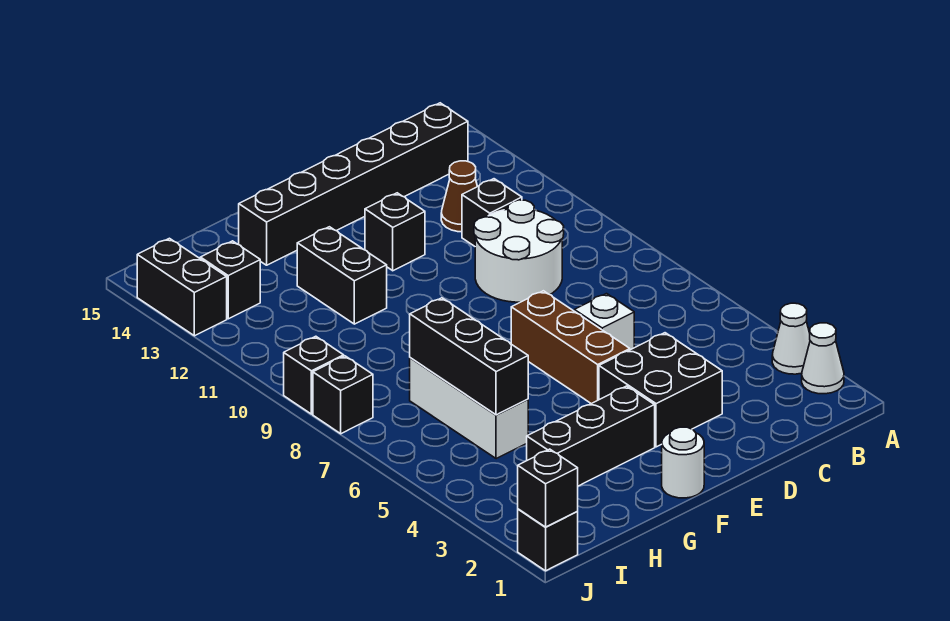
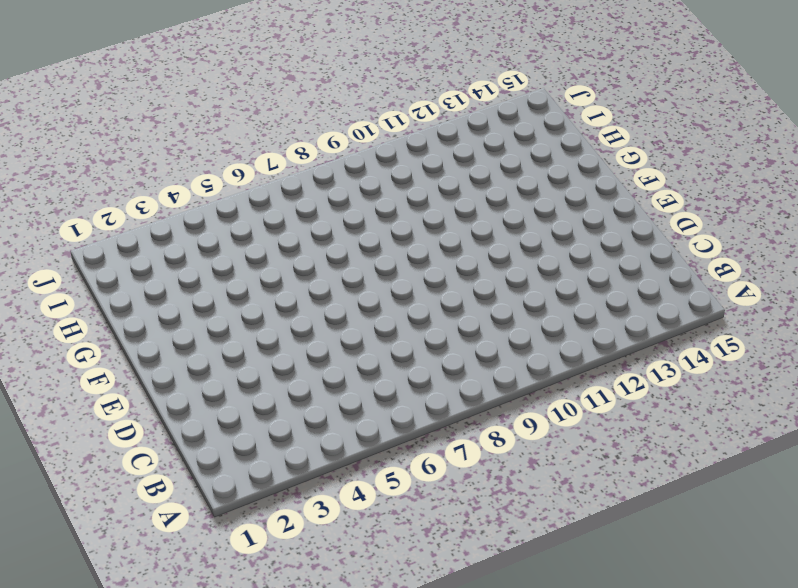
none -> white cone A2 level 1
none -> white cone A3 level 1
none -> black brick B14:G14 level 1

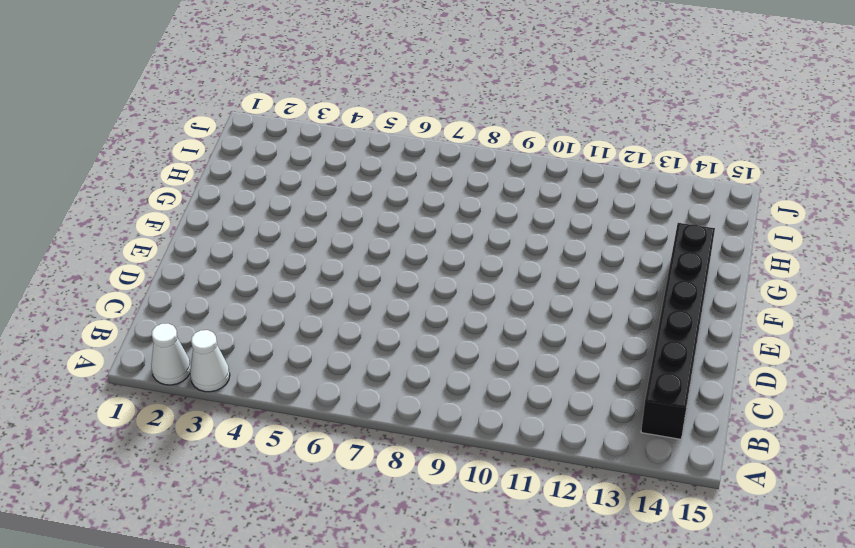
none -> white round brick C9:D10 level 1
none -> black brick C11 level 1
none -> brown cone C12 level 1

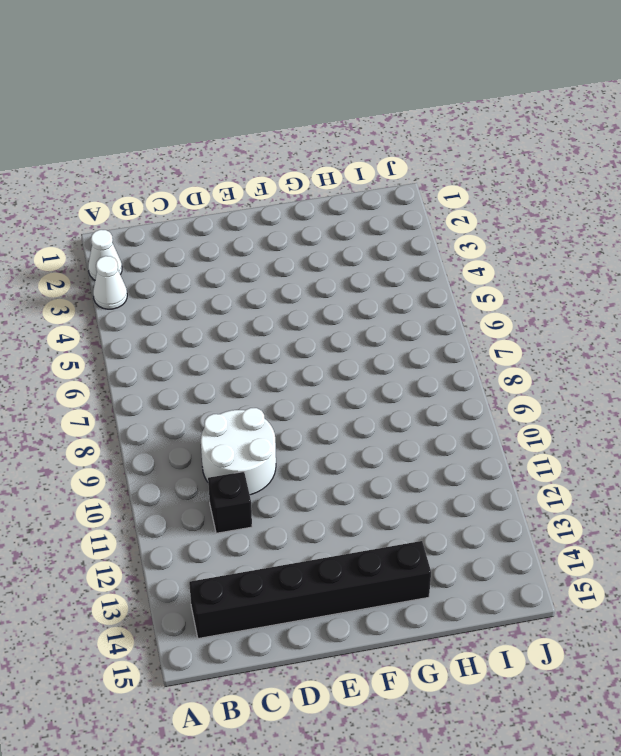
none -> brown cone C12 level 1
none -> black brick D3:E4 level 1
none -> white brick D6 level 1

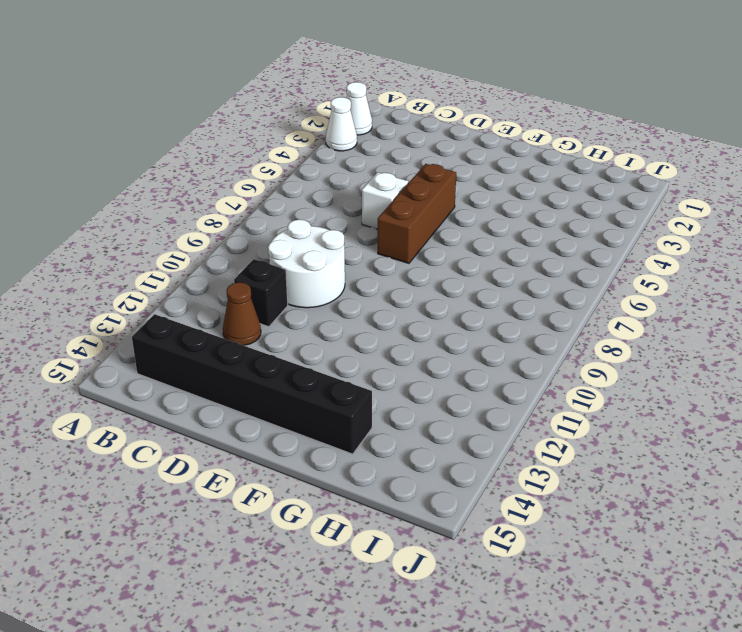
none -> black brick D3:E4 level 1
none -> black brick E12 level 1
none -> white round brick F1 level 1

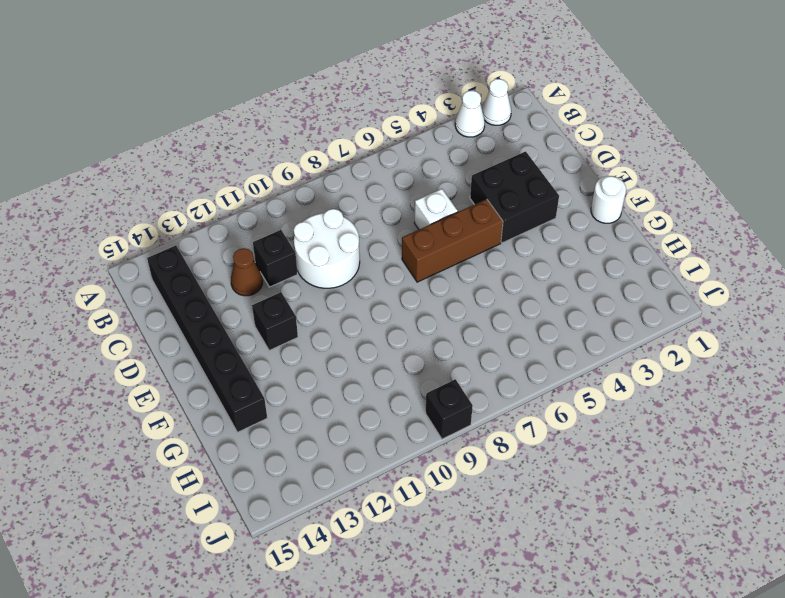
none -> black brick F3:H3 level 1
none -> black brick G11:G12 level 1
none -> white brick H5:H7 level 1

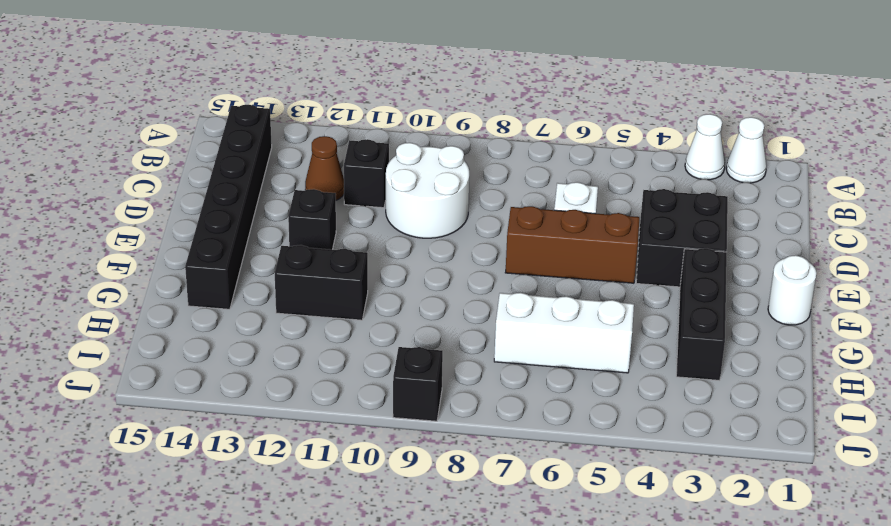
none -> black brick I13 level 1
none -> black brick J1 level 1
none -> black brick J8 level 1

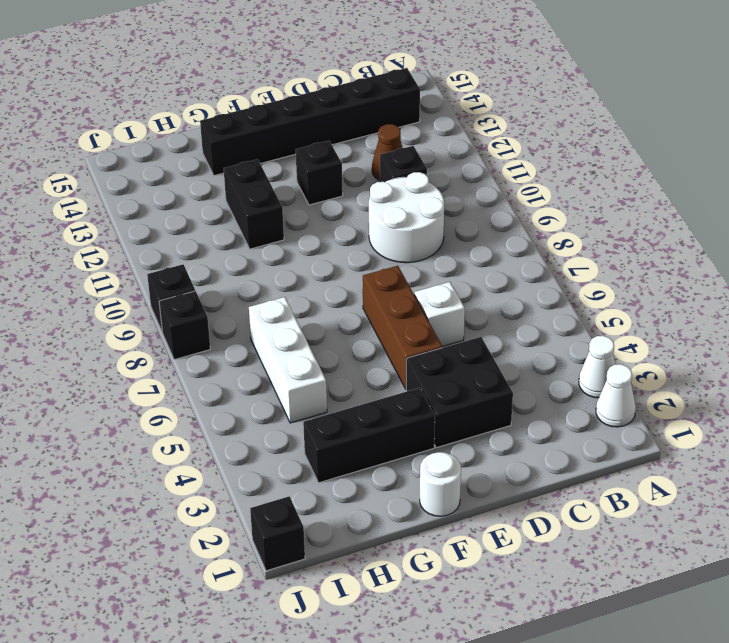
none -> black brick I13 level 1
none -> black brick J13:J14 level 1
none -> black brick H5:H7 level 2

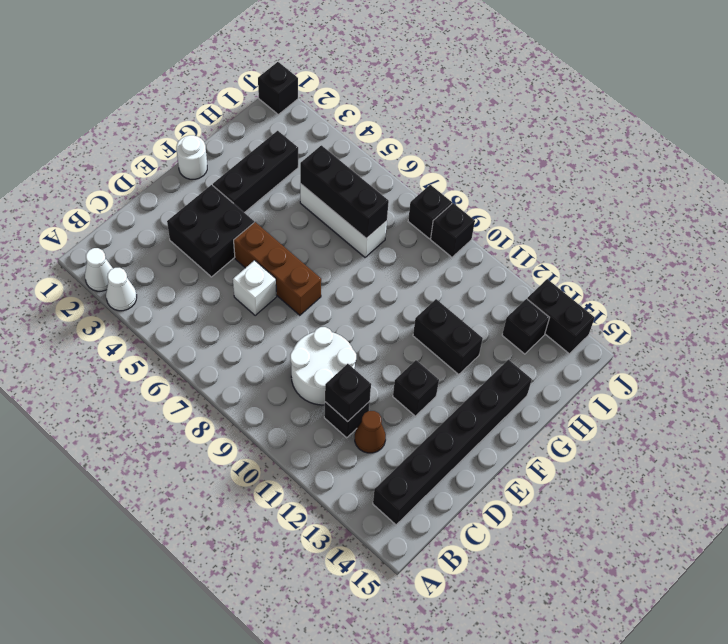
black brick C11 level 2 -> black brick J1 level 2

